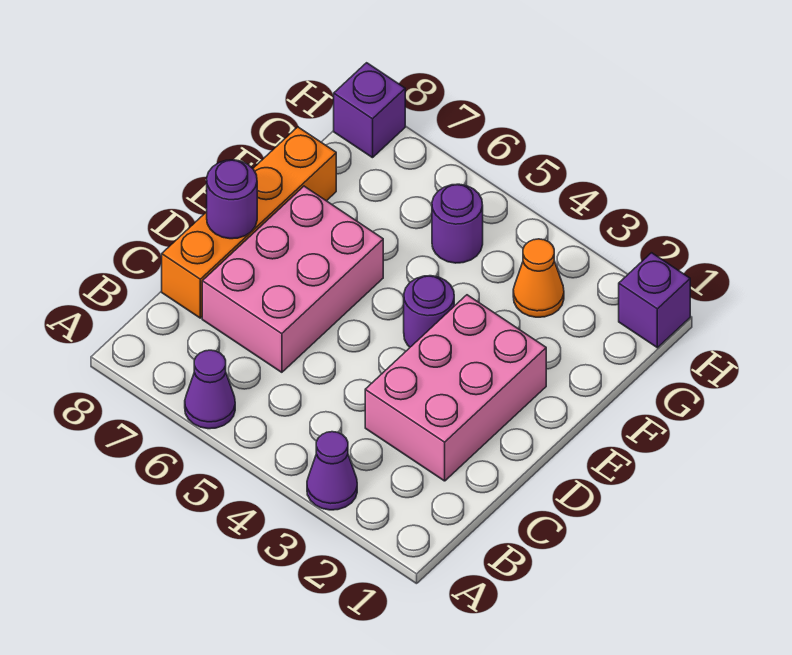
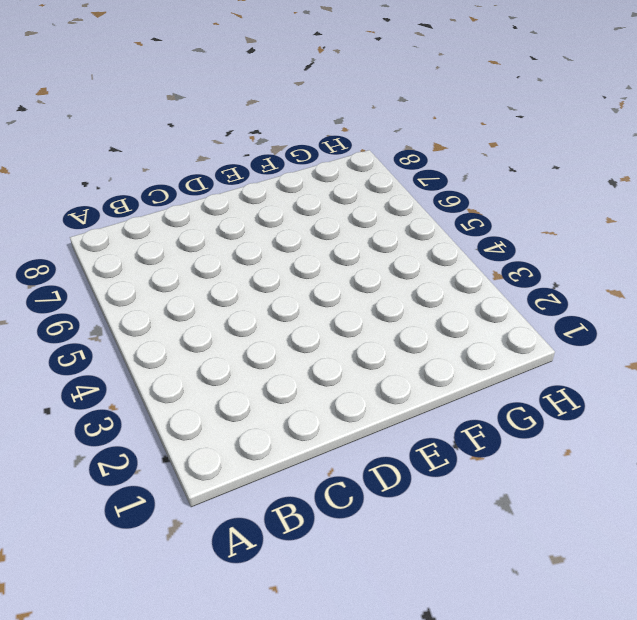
none -> purple cone A3 level 1
none -> purple cone A6 level 1

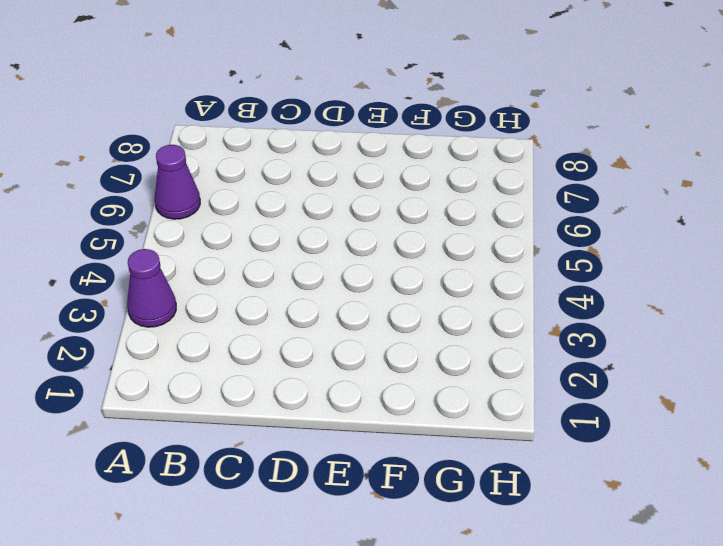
none -> pink brick C2:E3 level 1
none -> pink brick C6:E7 level 1

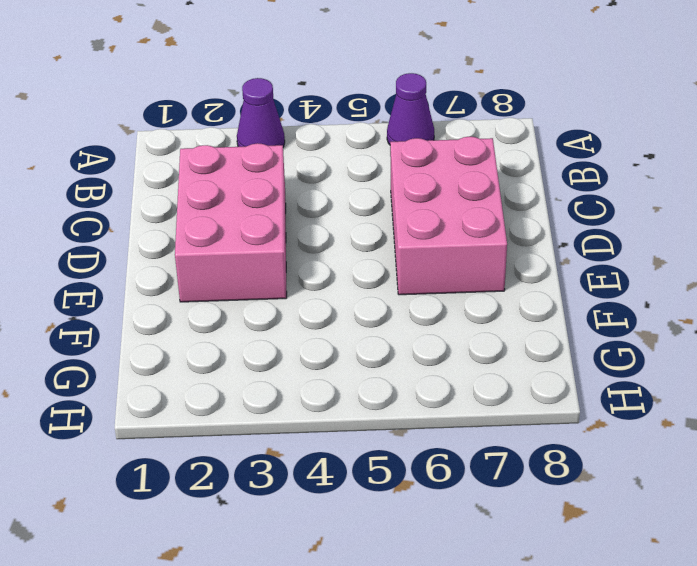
none -> orange brick C8:F8 level 1
none -> purple round brick E4 level 1

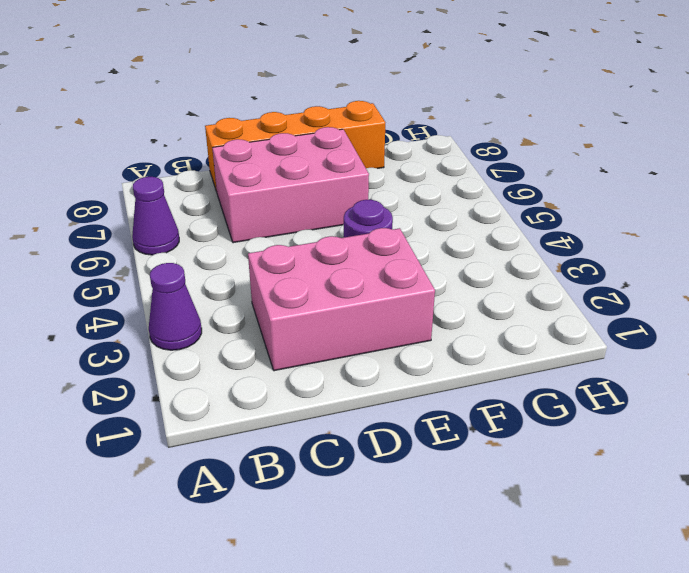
none -> orange cone G3 level 1
none -> purple round brick G5 level 1

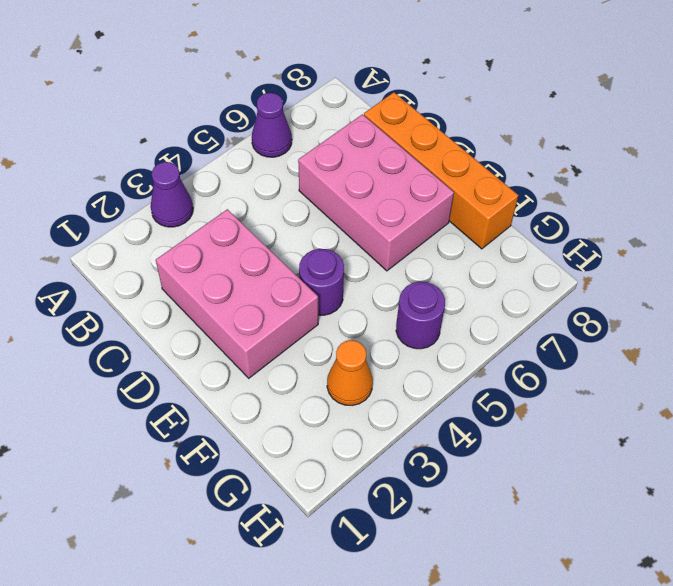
none -> purple brick H1 level 1
none -> purple brick H8 level 1

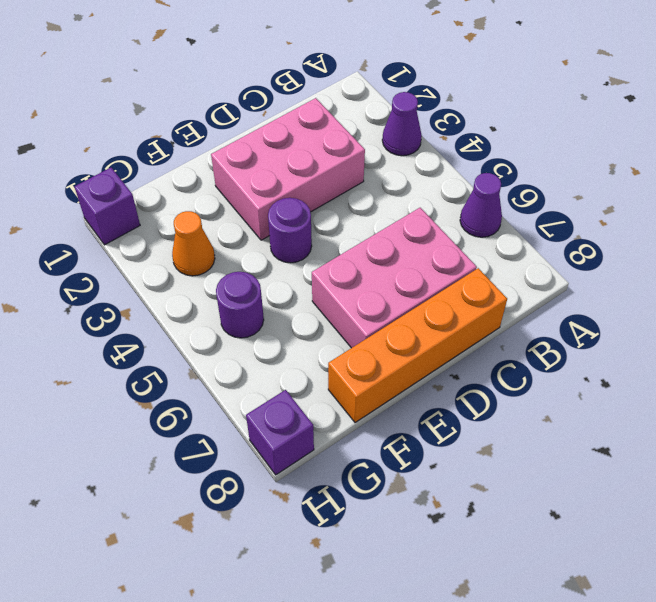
none -> purple round brick D8 level 2

